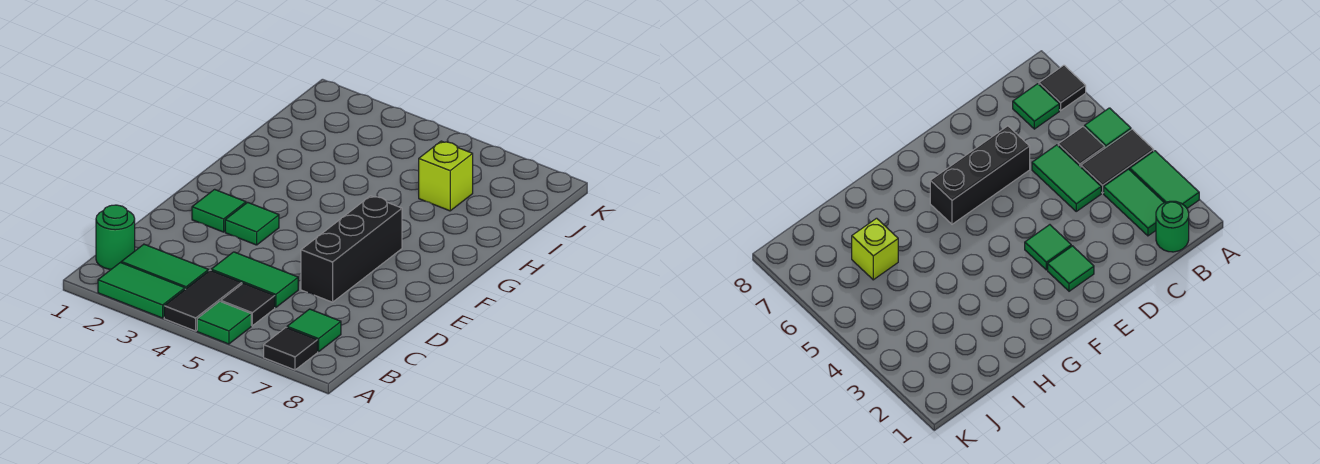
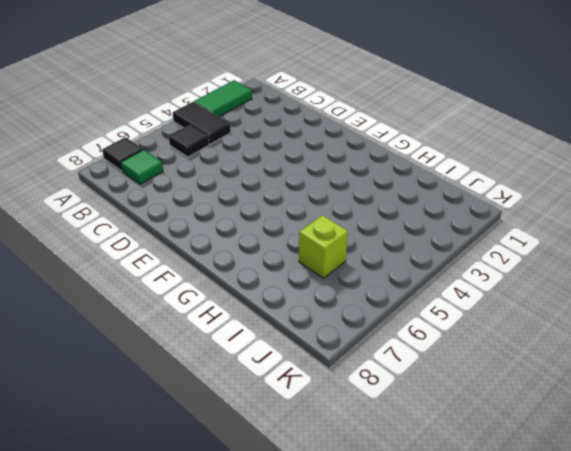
none -> green tile A5 level 1
none -> green round brick B1 level 1
none -> green tile B2:B3 level 1

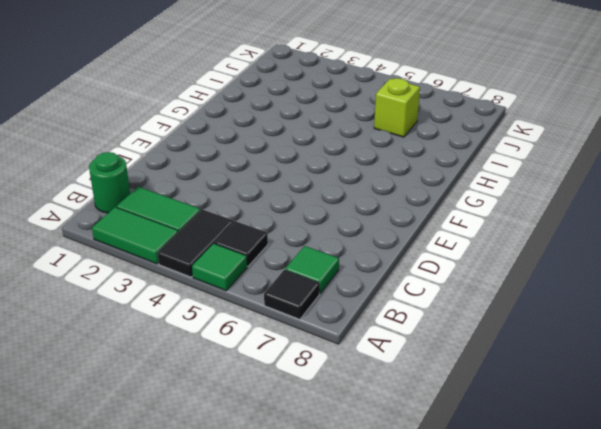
none -> green tile C4:C5 level 1
none -> black brick D6:F6 level 1
none -> green tile E2 level 1

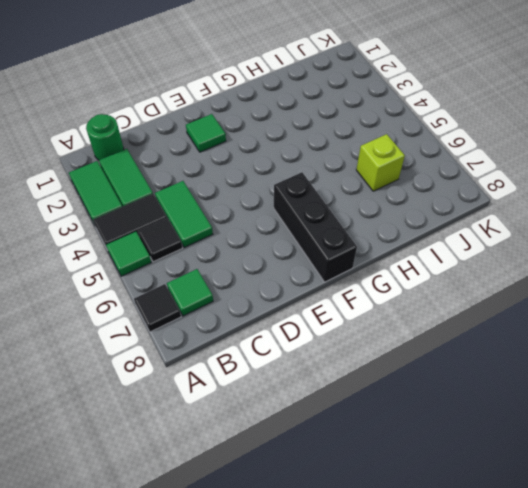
black brick F6:F8 level 1 -> black brick D6:F6 level 1
none -> green tile E3 level 1

